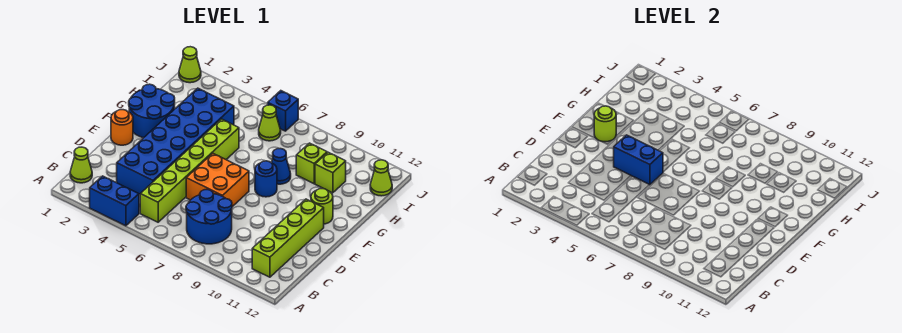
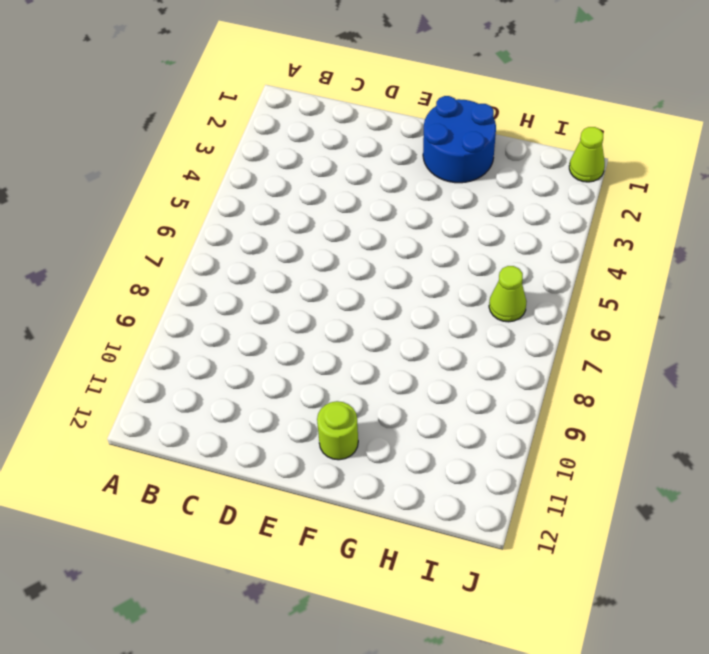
none -> blue brick A3:A4 level 1
none -> lime cone B1 level 1
none -> lime brick B5:G5 level 1

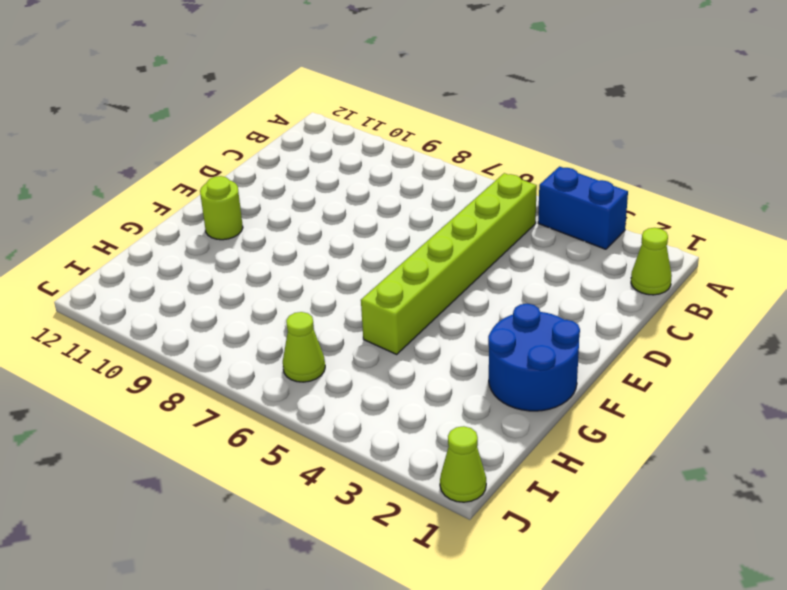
none -> blue round brick B7:C8 level 1
none -> lime brick B11:E11 level 1
none -> blue brick C3:H4 level 1

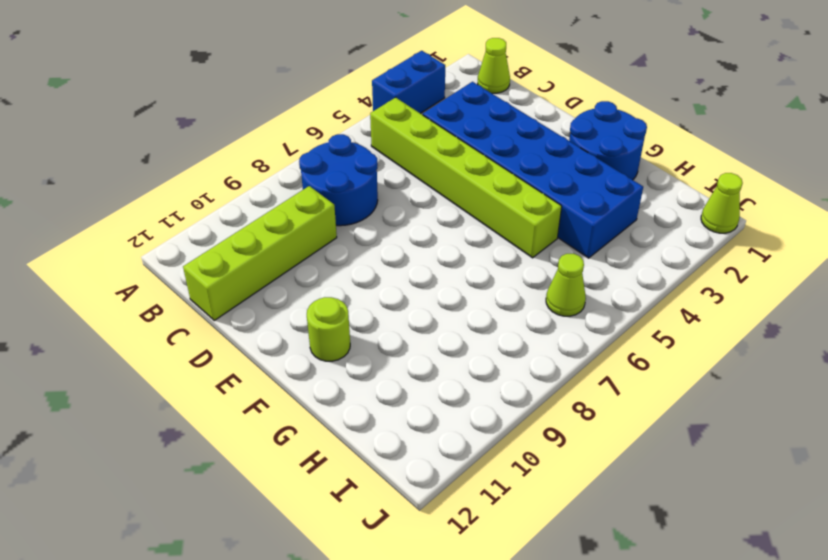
lime brick C9:C12 level 1 -> lime brick B11:E11 level 1
none -> orange brick D6:E7 level 1
none -> orange round brick E1 level 1
none -> blue round brick F8 level 1

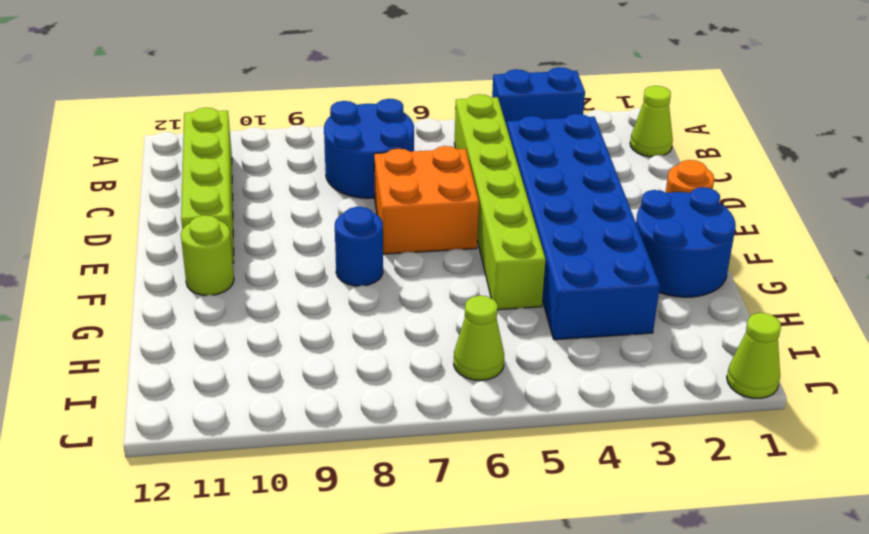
none -> blue cone G8 level 1
none -> lime brick H9 level 1
none -> lime brick H10 level 1

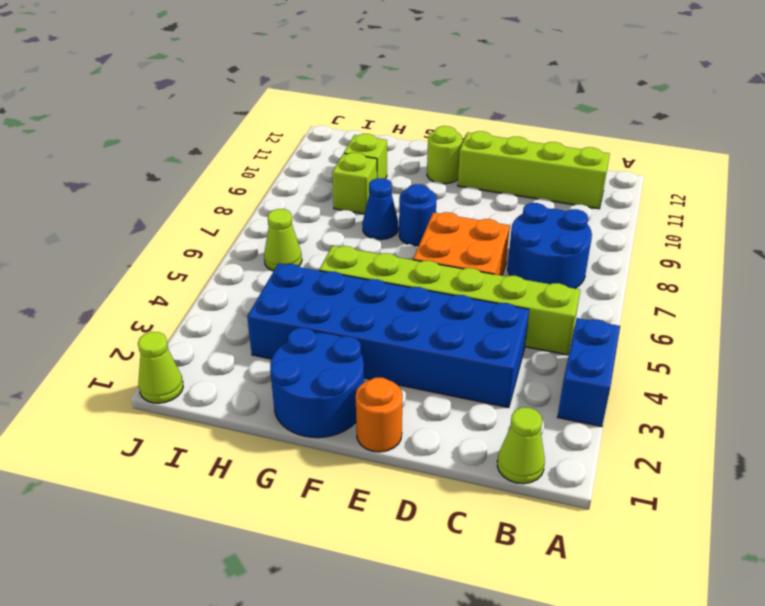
none -> lime cone I12 level 1
none -> blue brick J6 level 1
none -> blue brick E4:E5 level 2

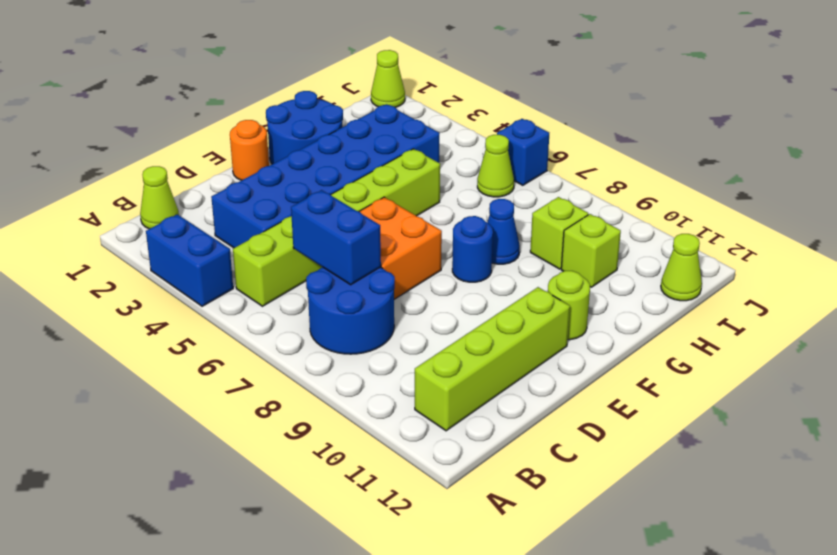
blue brick C6:C7 level 2 -> blue brick E4:E5 level 2
none -> lime round brick F2 level 2

